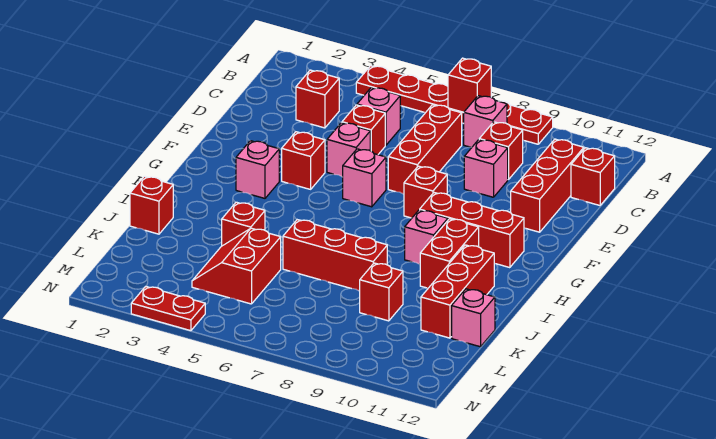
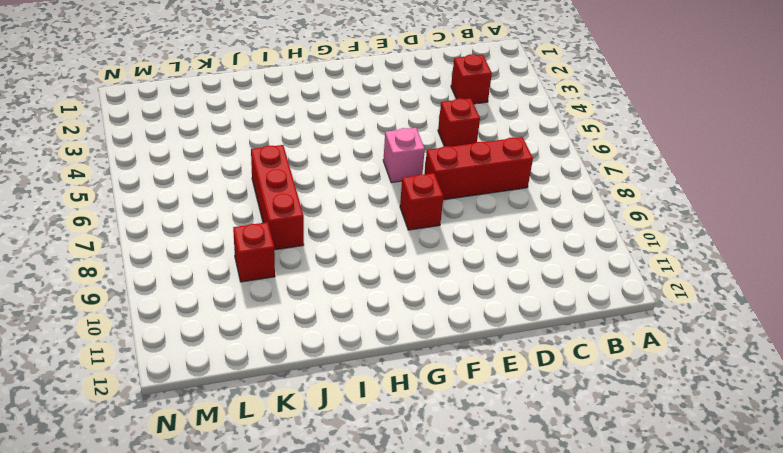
none -> red plate A4:A9 level 1
none -> pink brick B8 level 1
none -> pink brick C5 level 1

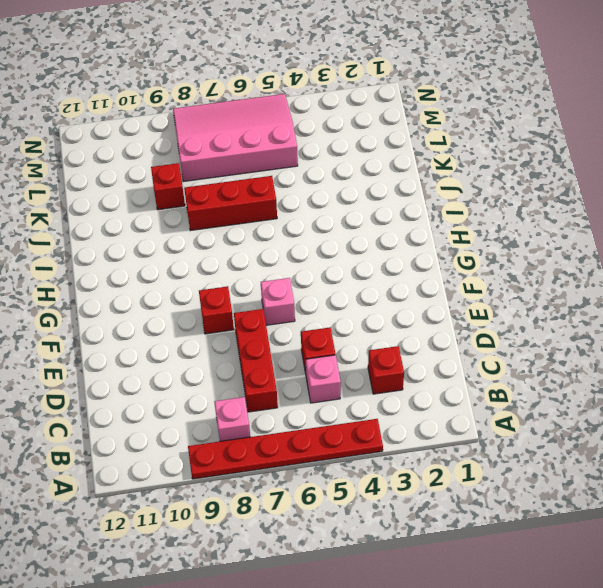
pink slope L5:N8 level 1 top L -> red slope K4:L5 level 1 top 5
none -> red brick C9 level 1
none -> red brick C11:E11 level 1
none -> red brick C12 level 1

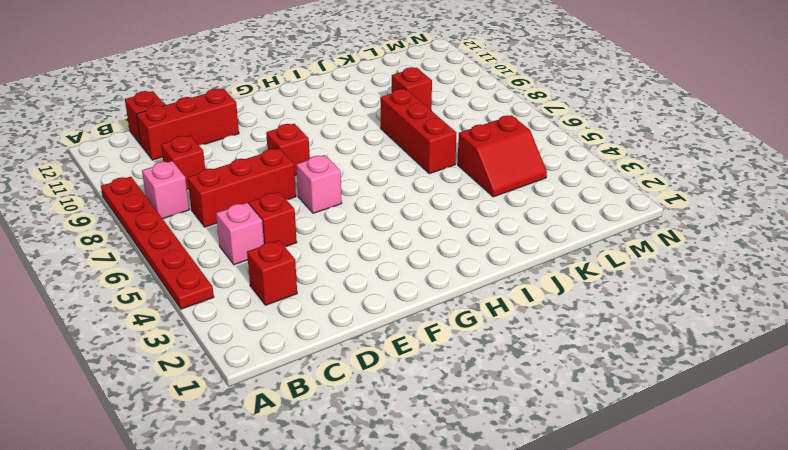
none -> pink brick D9 level 1
none -> pink brick E5 level 1
none -> red brick F4 level 1

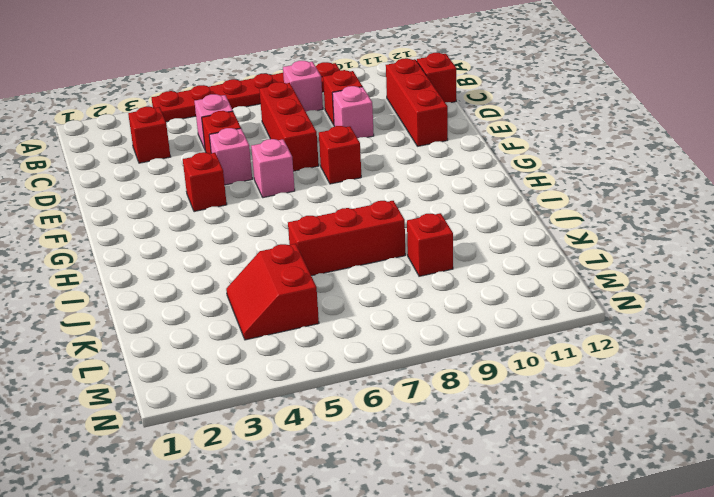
none -> pink brick G3 level 1
none -> red brick G9:G11 level 1
none -> pink brick H9 level 1

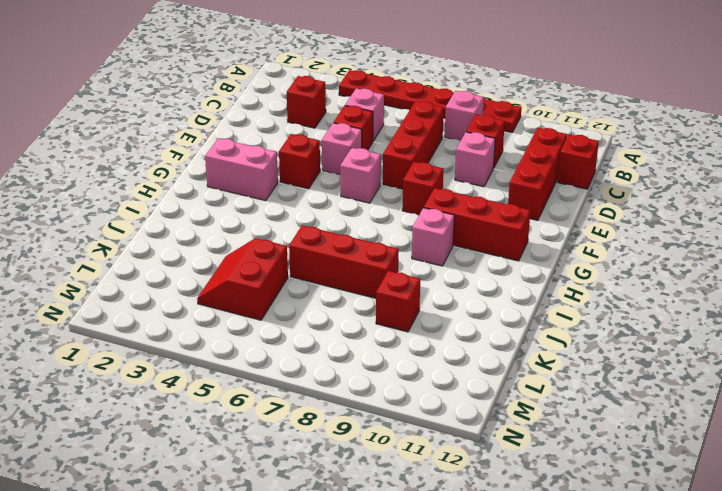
pink brick G2:G3 level 1 -> pink brick G3 level 1
none -> red brick H10:I10 level 1
none -> red brick I11:K11 level 1
none -> red brick J1 level 1

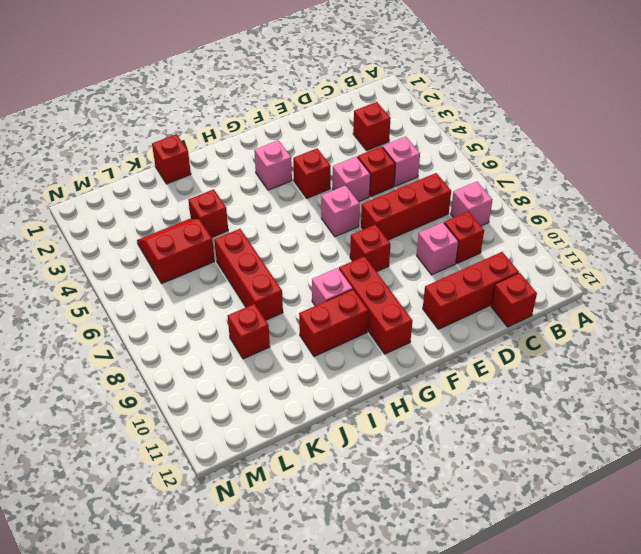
none -> red plate A4:A9 level 1
none -> red brick I11:K11 level 1
none -> pink brick K12 level 1

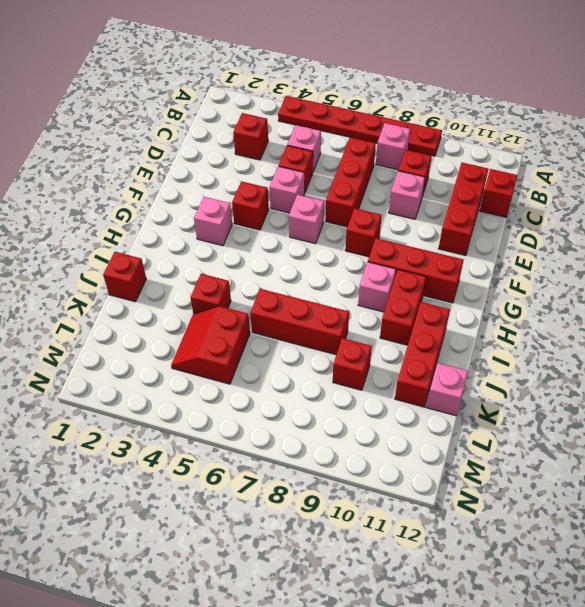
none -> red plate N3:N4 level 1
none -> red brick A7 level 2

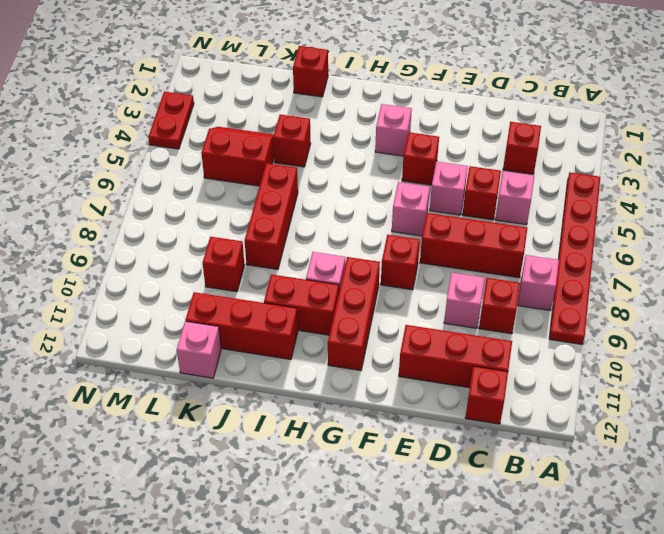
none -> red brick A7 level 2

